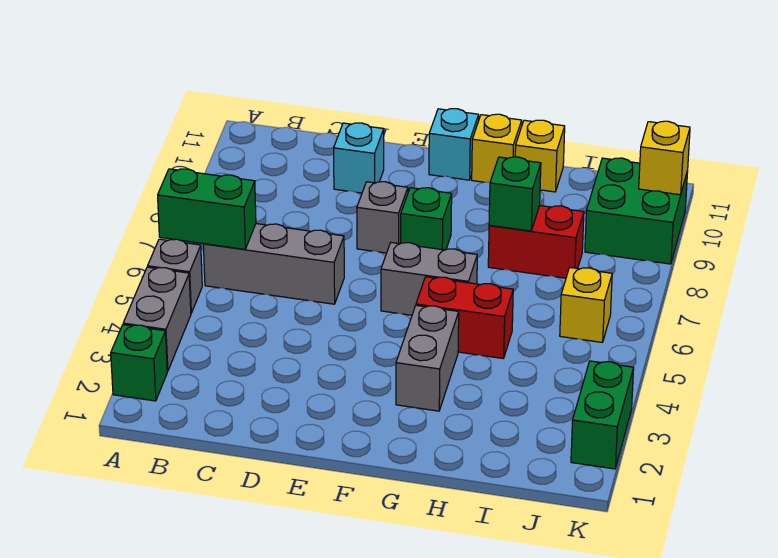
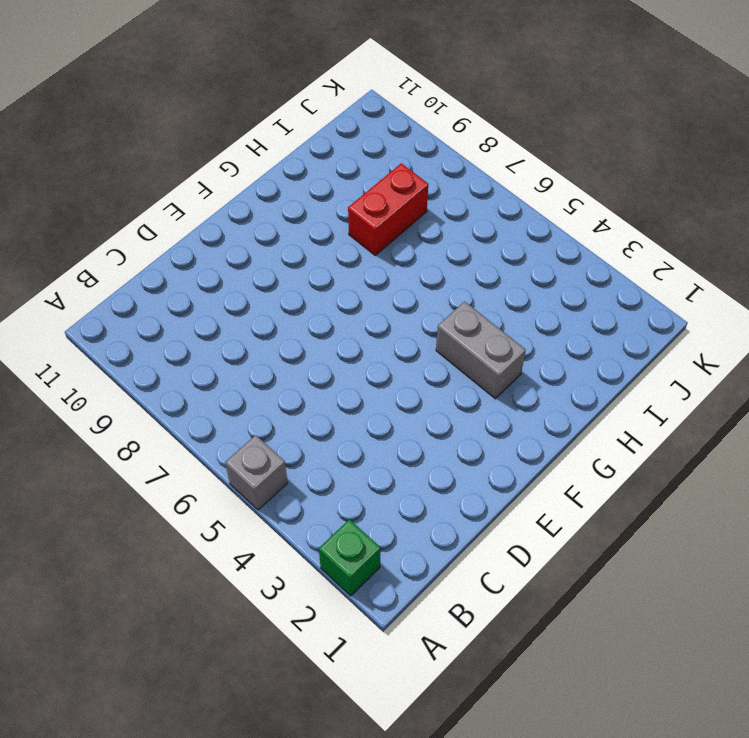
none -> grey brick A3:A4 level 1
none -> grey brick B6:D6 level 1
none -> cyan brick D10 level 1

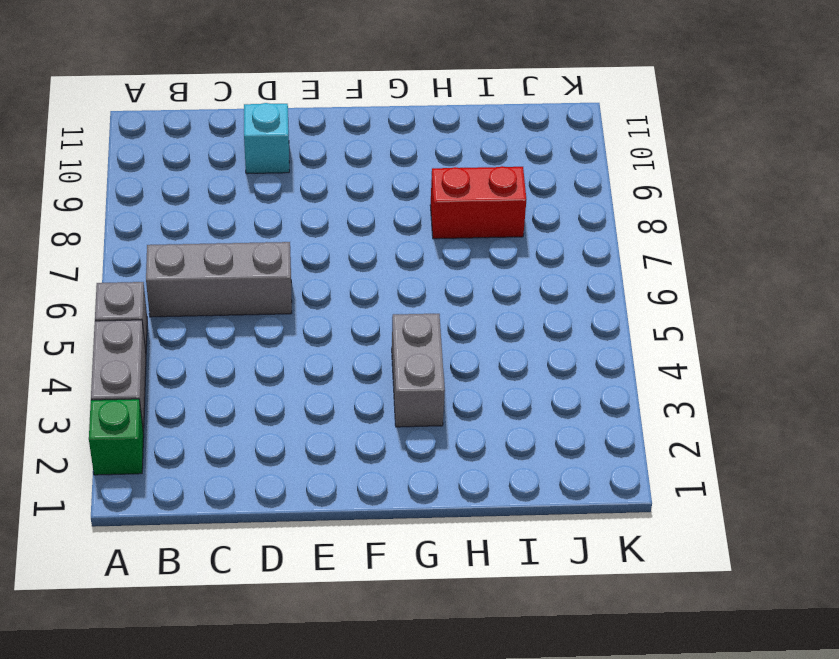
none -> grey brick E8 level 1
none -> grey brick F6:G6 level 1
none -> green brick F8 level 1

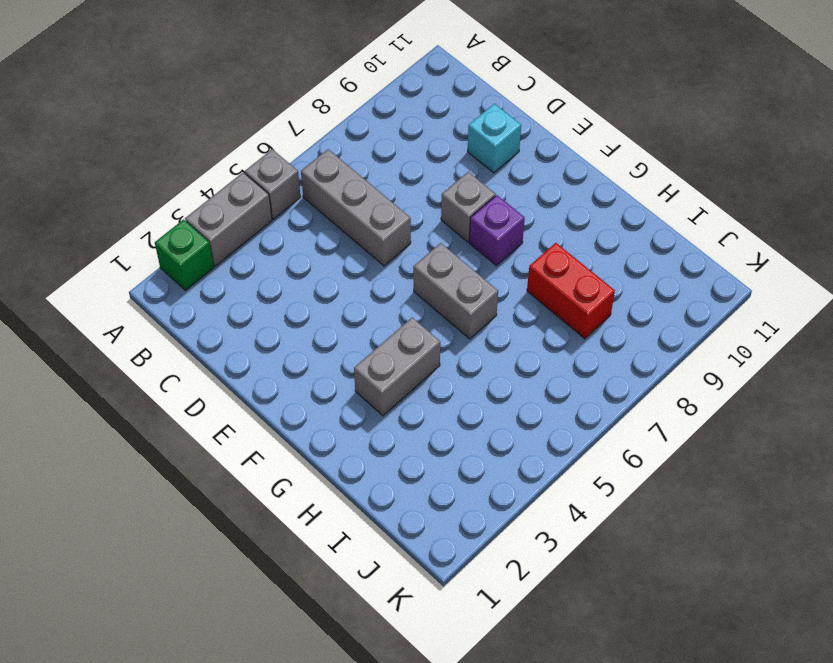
purple brick F8 level 1 -> green brick F8 level 1
none -> cyan brick F11 level 1
none -> red brick G5:H5 level 1
none -> yellow brick G11 level 1

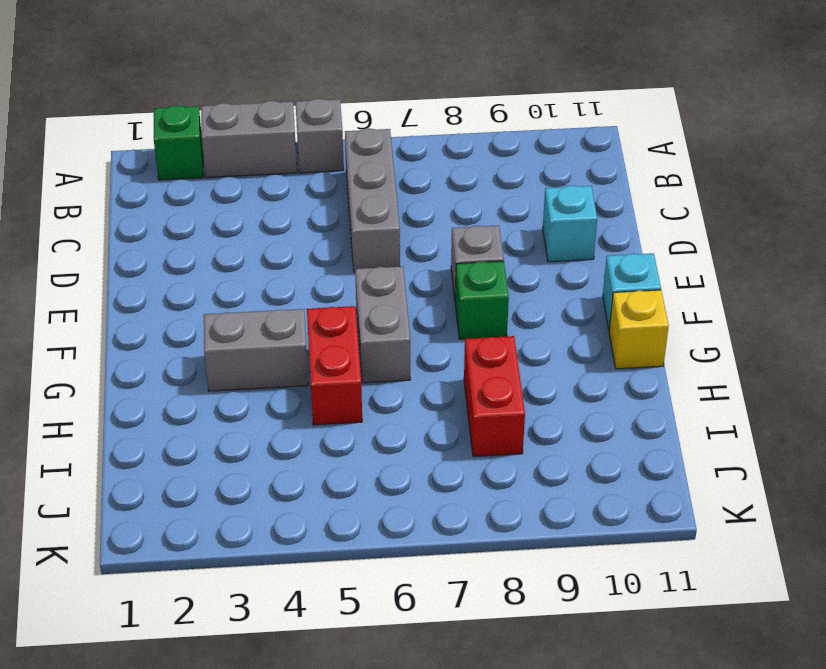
none -> yellow brick H11 level 1
none -> yellow brick J6 level 1
none -> green brick J9:K10 level 1

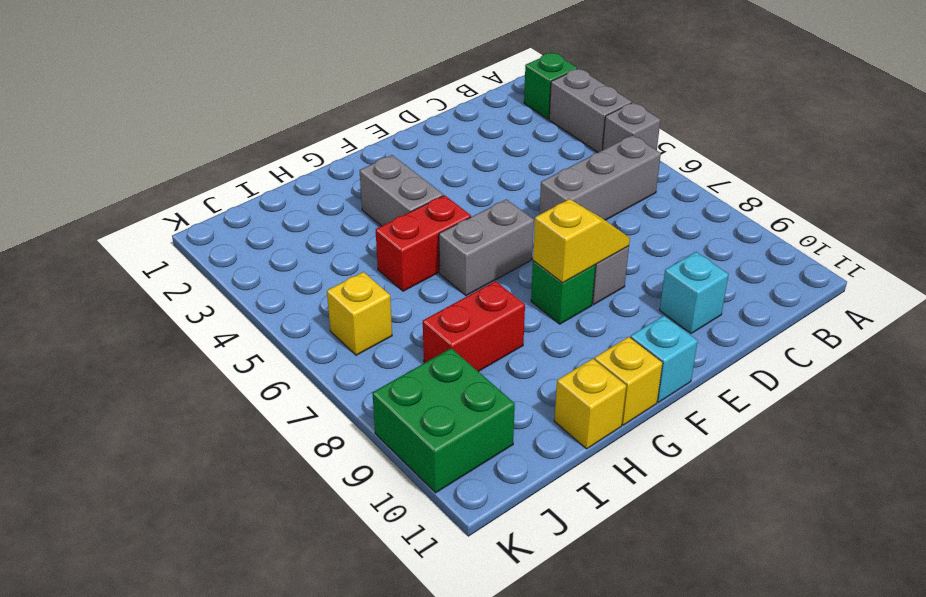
yellow slope E8:F8 level 2 top F -> none
none -> green brick K2:K3 level 1
none -> green brick A6:B6 level 2
none -> green brick H8 level 2

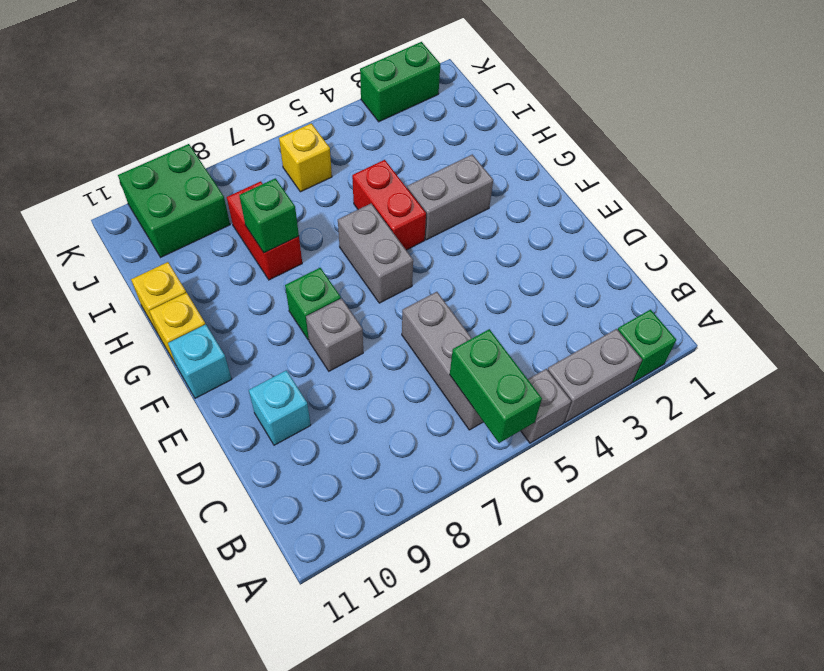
none -> yellow brick K10 level 2

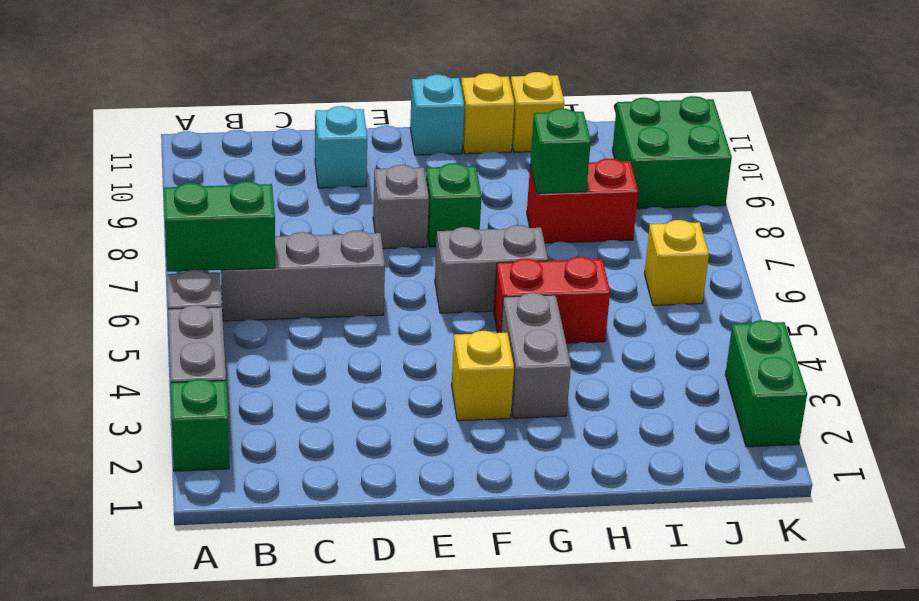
yellow brick F3 level 1 -> yellow brick K10 level 2

